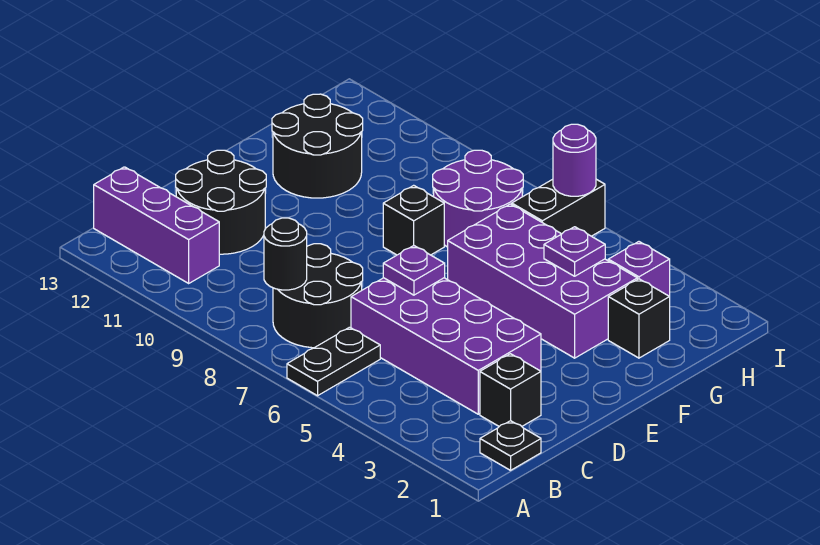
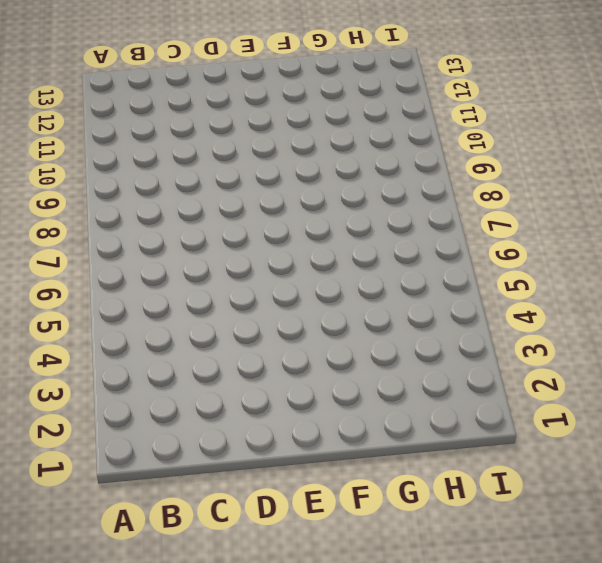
none -> black plate A6:B6 level 1
none -> black plate B1 level 1
none -> black round brick B7:C8 level 1

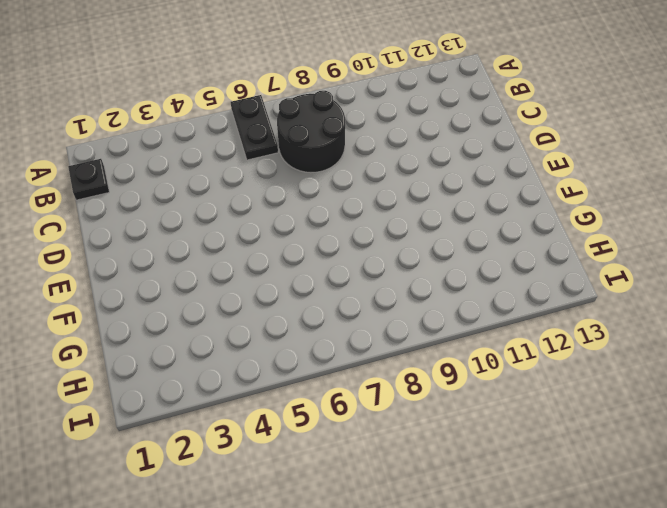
none -> purple brick B11:B13 level 1
none -> black brick C2 level 1
none -> purple brick C3:D6 level 1

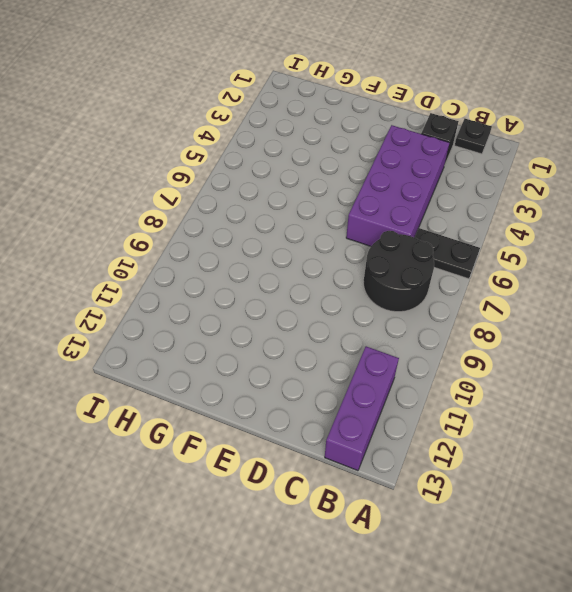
none -> black round brick C11:D12 level 1
none -> purple brick F3:G6 level 1
none -> black brick F8 level 1

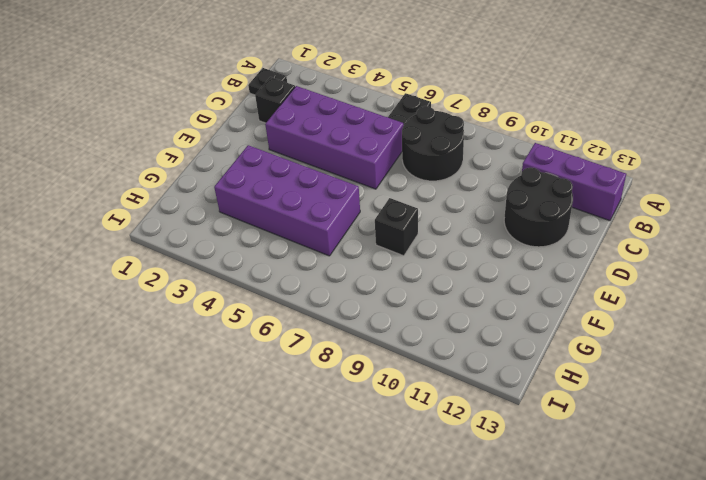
none -> black round brick F11:G12 level 1
none -> black brick G2 level 1
none -> purple round brick G7:H8 level 1

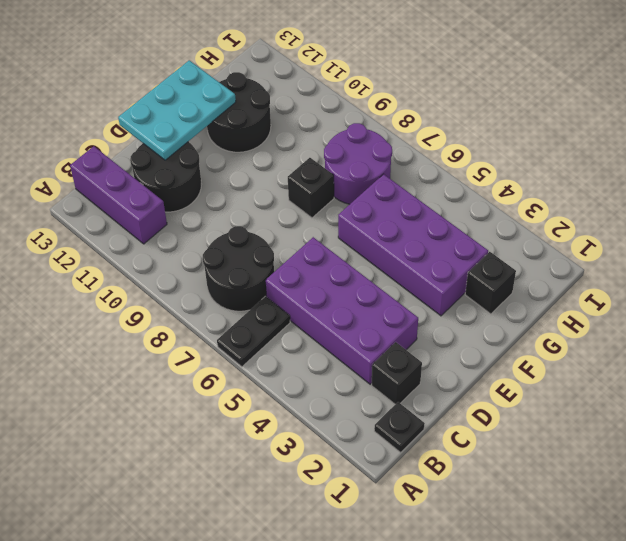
cyan plate D12:F13 level 2 -> none
none -> purple brick H3 level 1
none -> black brick H6:I6 level 1
none -> black round brick B8 level 2

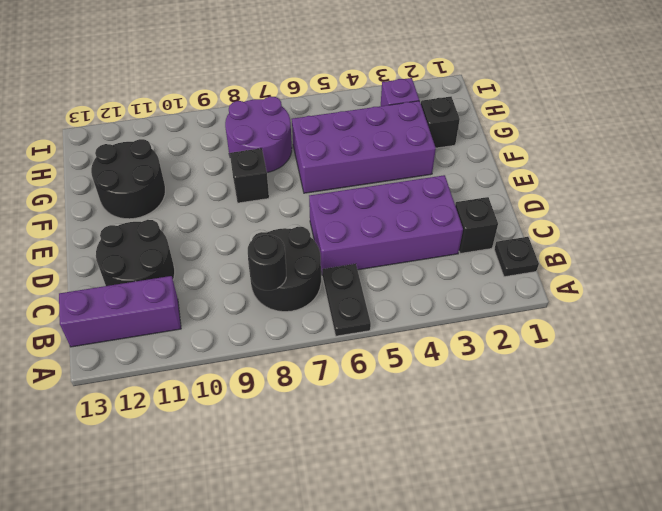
none -> black brick H6:I6 level 1
none -> purple plate D6 level 2
none -> purple plate G4 level 2

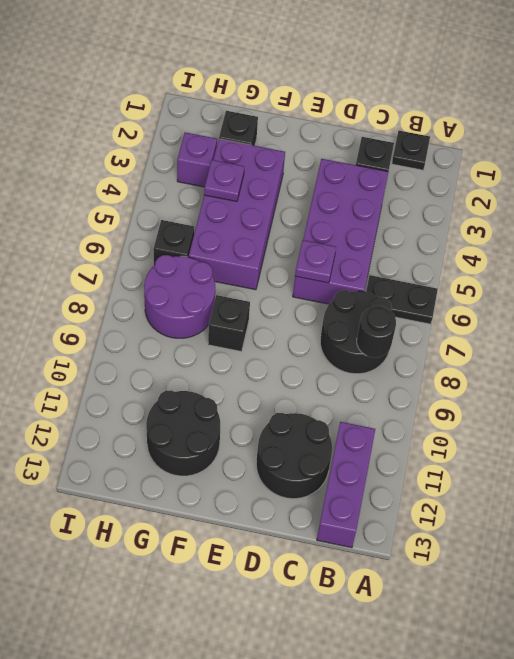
black brick H6 level 1 -> black brick H6:I6 level 1
none -> purple round brick I6 level 2

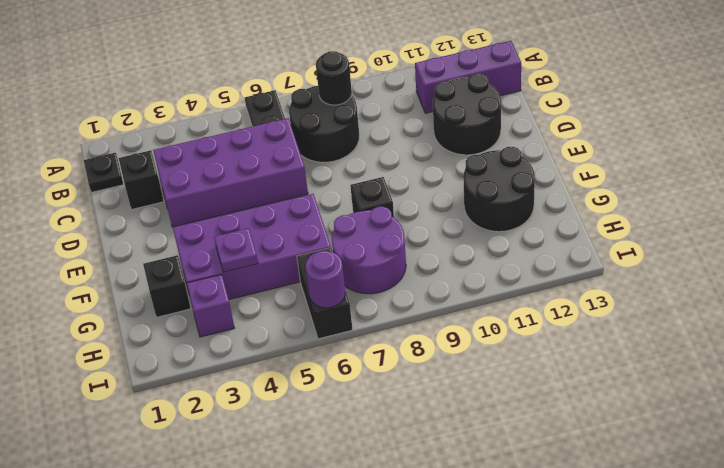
none -> purple plate D6 level 2

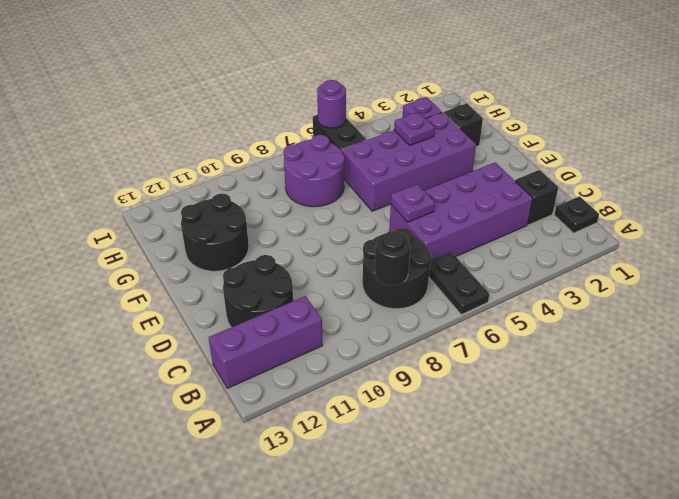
none -> black brick F8 level 1

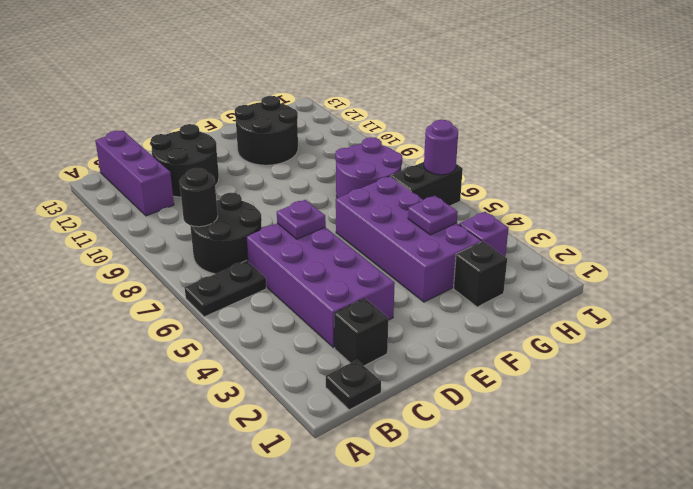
none -> black brick F8 level 1

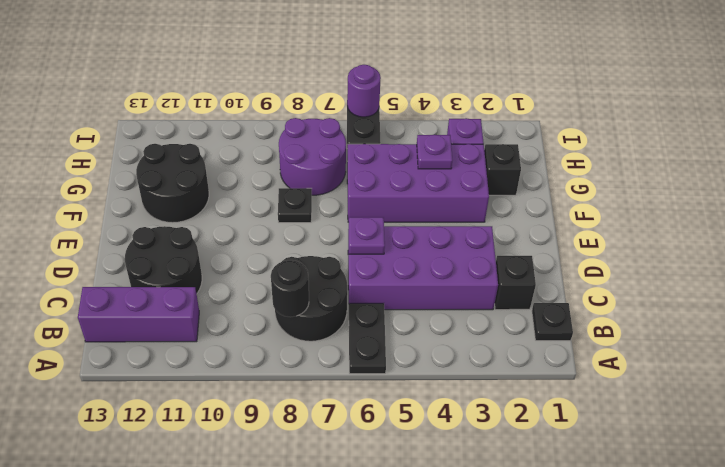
black plate F8 level 1 -> black brick F8 level 1

